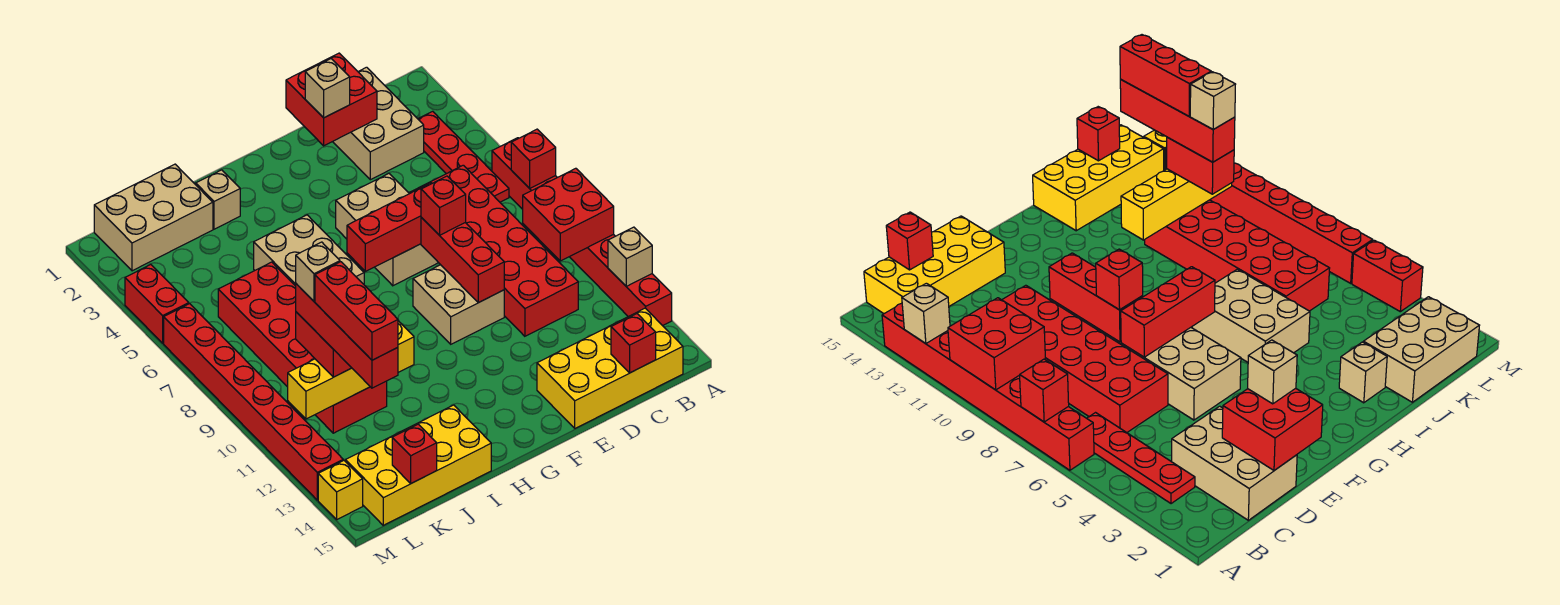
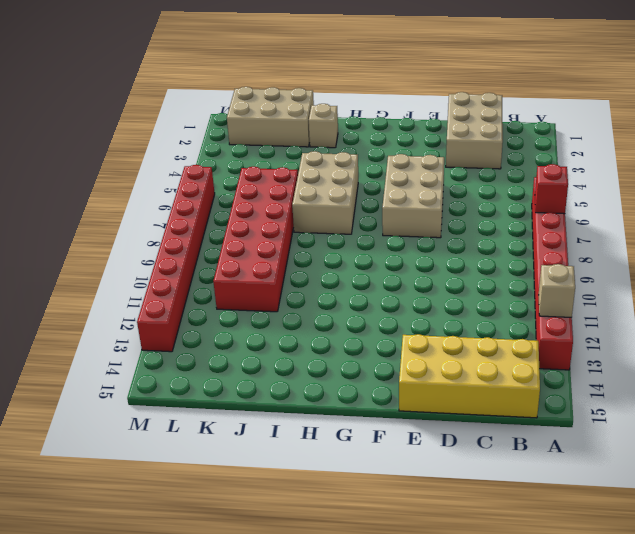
none -> red plate B3:B6 level 1
none -> red brick C6:D11 level 1
none -> tan brick E9:F10 level 1
none -> yellow brick I14:L15 level 1

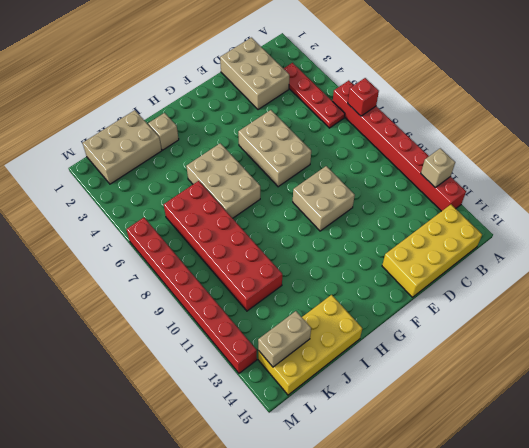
tan brick K14:L14 level 2 -> none
none -> red brick C6:D11 level 1
none -> red brick M4:M5 level 1
none -> yellow brick M14 level 1
none -> red brick A9:B10 level 2

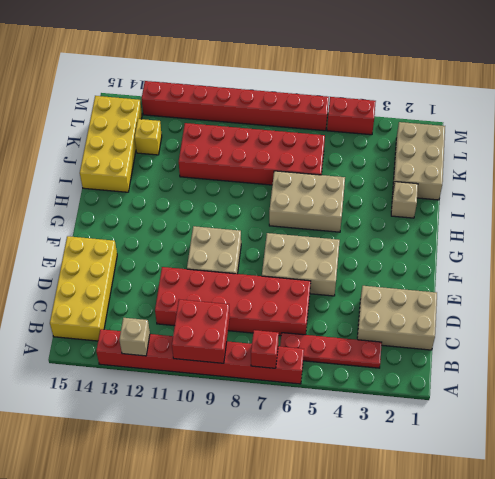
yellow brick K13 level 1 -> yellow brick M14 level 1
none -> red brick C15 level 2
none -> red brick D1:E2 level 2
none -> red brick E7:G7 level 2
none -> red brick E8:E10 level 2

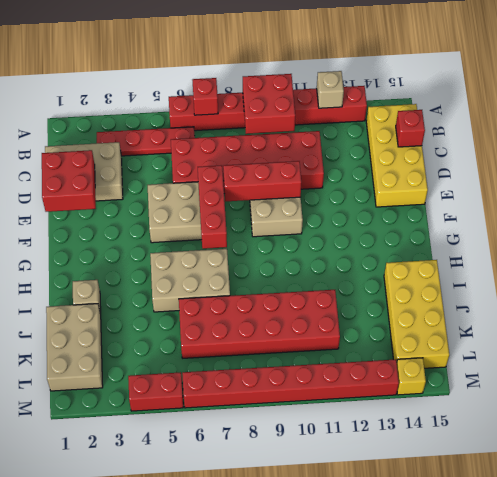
none -> yellow brick I11:L11 level 2
none -> red brick K15 level 2
none -> tan brick E2 level 3
none -> red brick E8 level 3

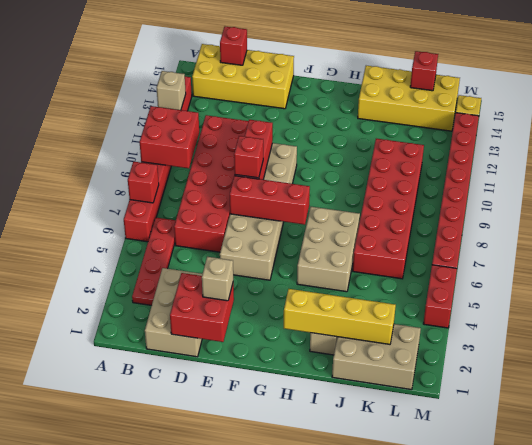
yellow brick H2:K2 level 2 -> yellow brick I11:L11 level 2
none -> red brick K10:K11 level 3
none -> red brick K10:K13 level 4
none -> tan brick K10 level 5
none -> red brick K11:K13 level 5

